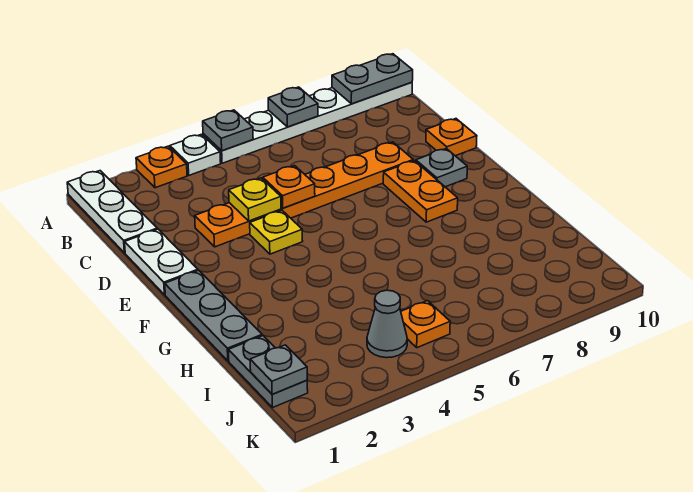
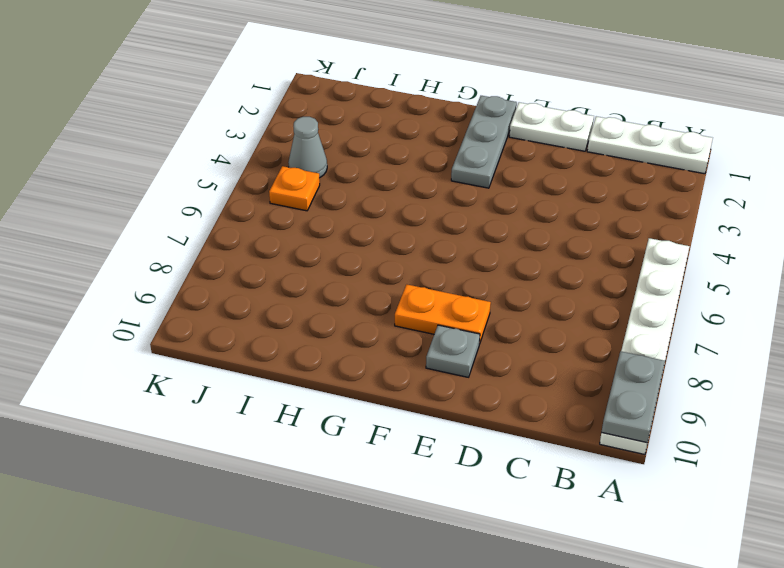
grey plate F1:F3 level 1 -> grey plate F1:H1 level 1
none -> orange plate A3 level 1
none -> white plate A4 level 1
none -> orange plate D3:D8 level 1

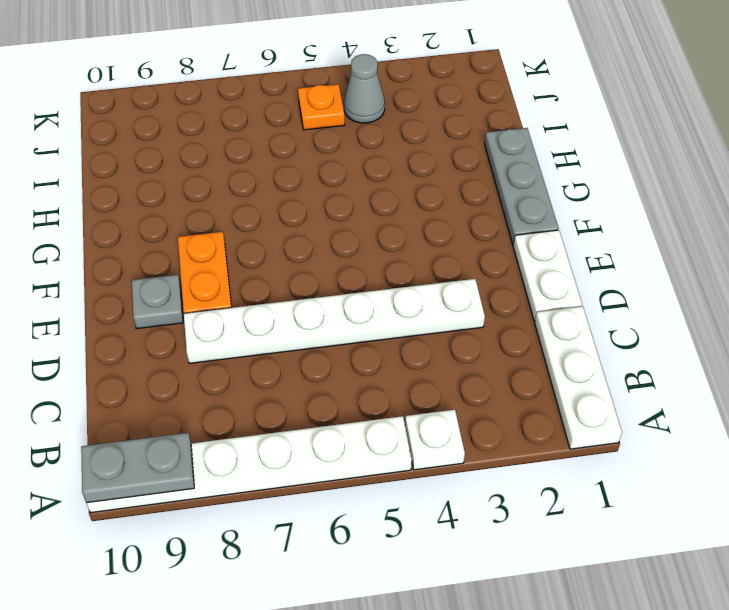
white plate D3:D8 level 1 -> orange plate D3:D8 level 1
none -> orange plate A3 level 1
none -> orange plate D10 level 1
none -> yellow plate E4 level 1

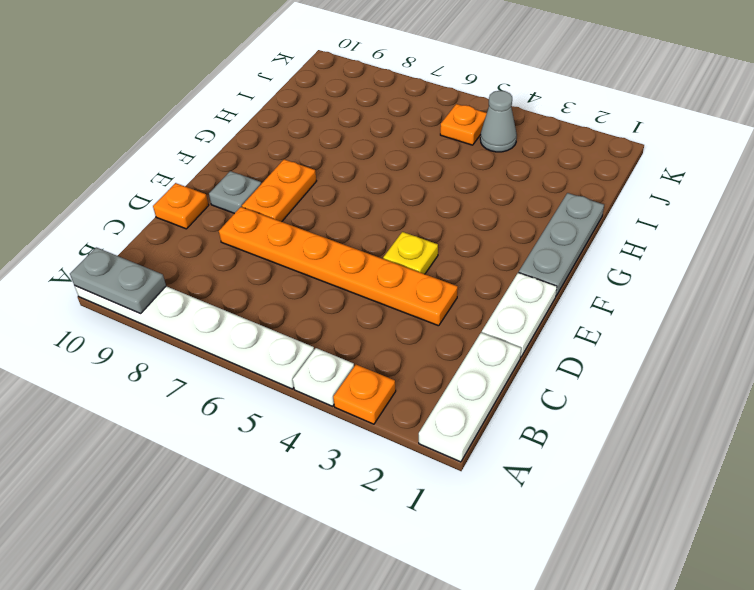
none -> grey plate I1:J1 level 1
none -> grey plate A5 level 2
none -> grey plate A7 level 2

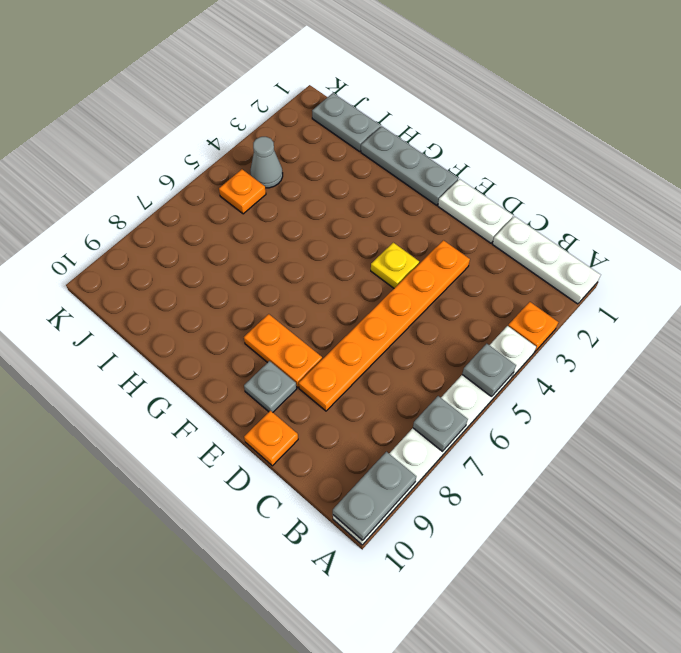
none -> yellow plate D4 level 2
none -> orange plate D5 level 2
none -> grey plate J1 level 2

